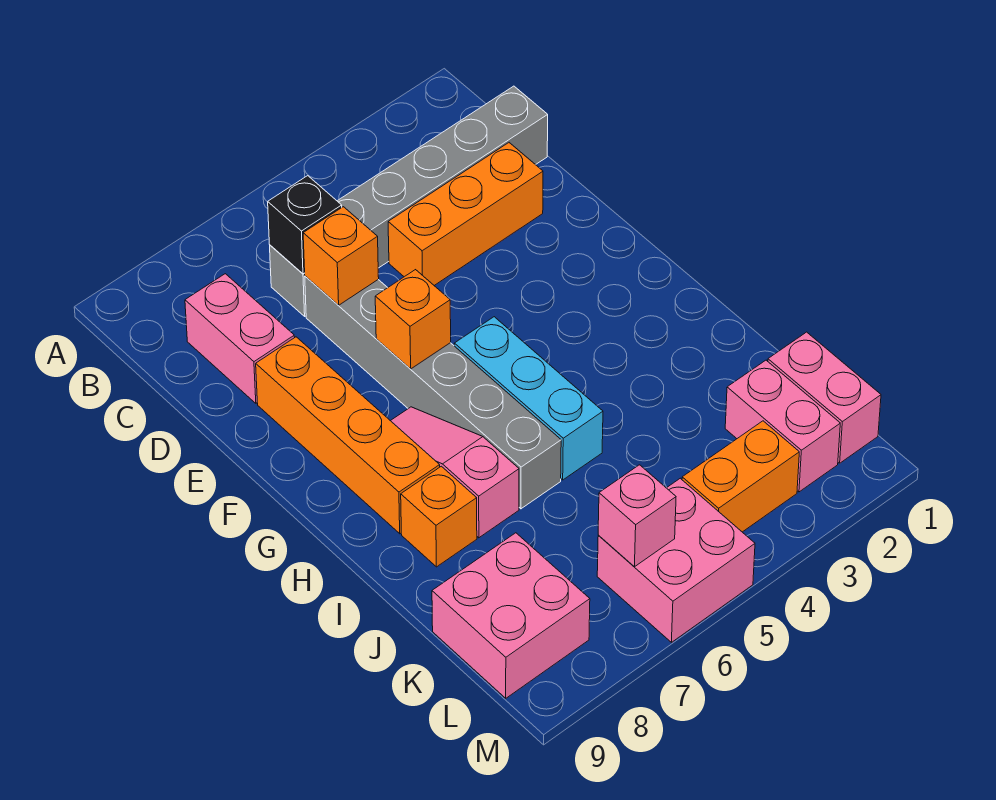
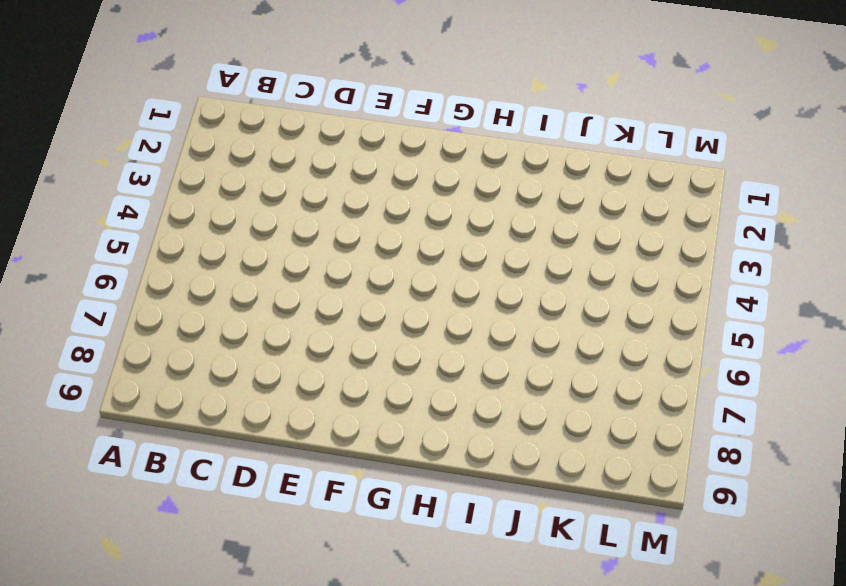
none -> grey brick C1:C6 level 1
none -> pink brick C8:D8 level 1
none -> orange brick D2:D4 level 1

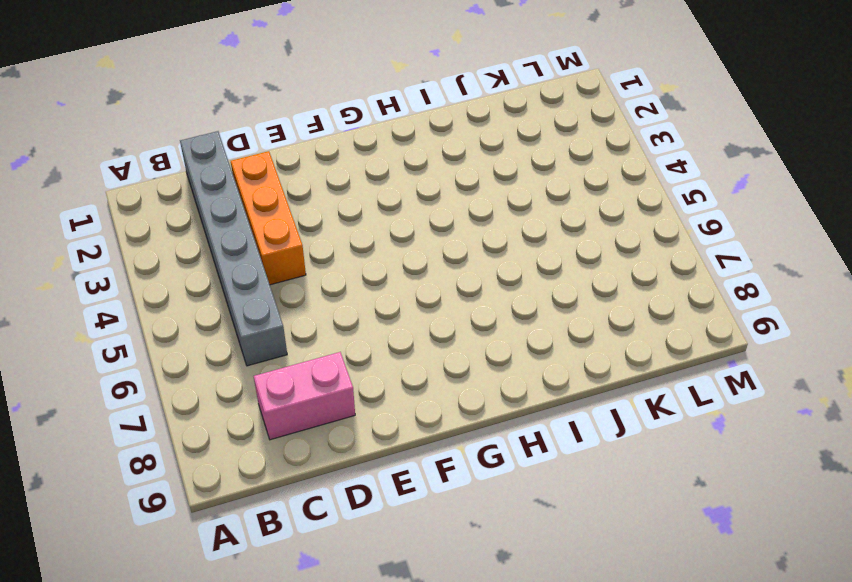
none -> grey brick D6:I6 level 1
none -> orange brick E8:H8 level 1
none -> cyan brick G5:I5 level 1

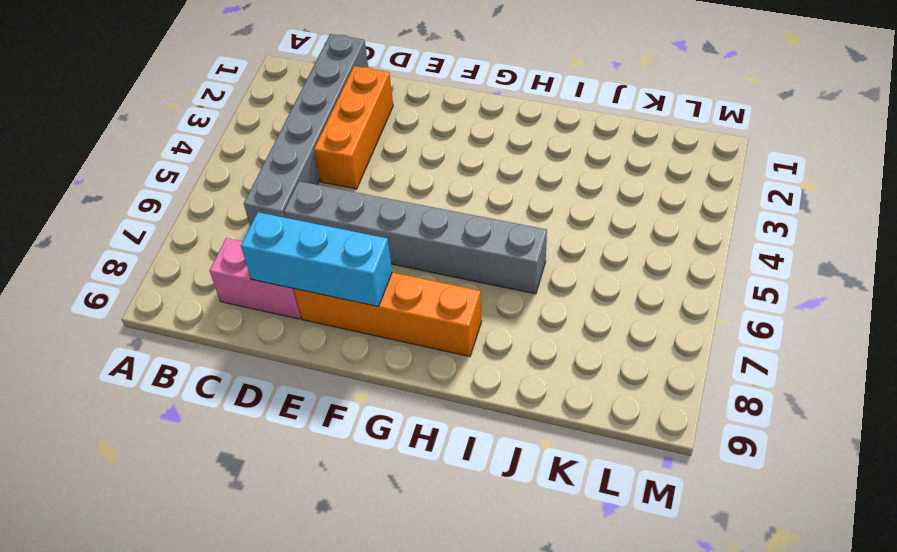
cyan brick D8:F8 level 2 -> cyan brick G5:I5 level 1
none -> pink slope G7:I7 level 1 top I
none -> orange brick I8 level 1
none -> pink brick K1:L1 level 1

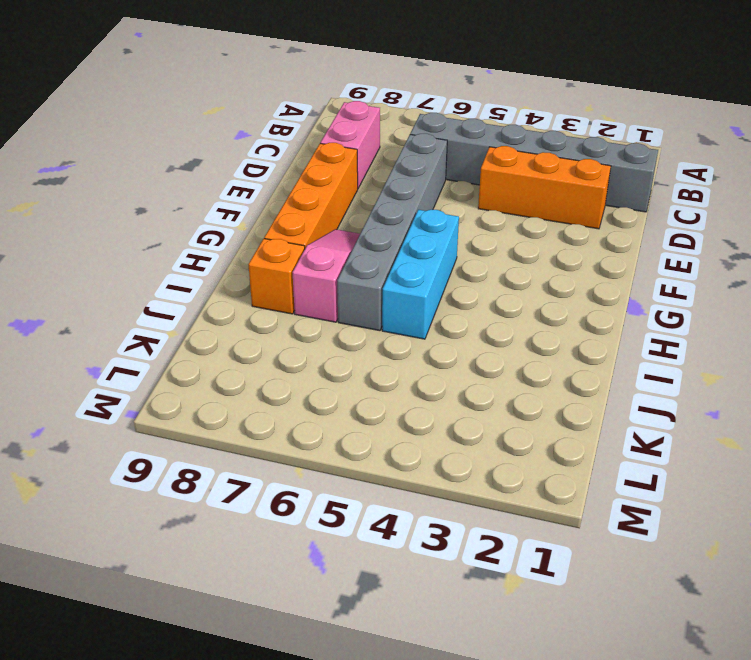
none -> pink brick K1:L1 level 1
none -> pink brick K2:L2 level 1
none -> pink brick K8:L9 level 1

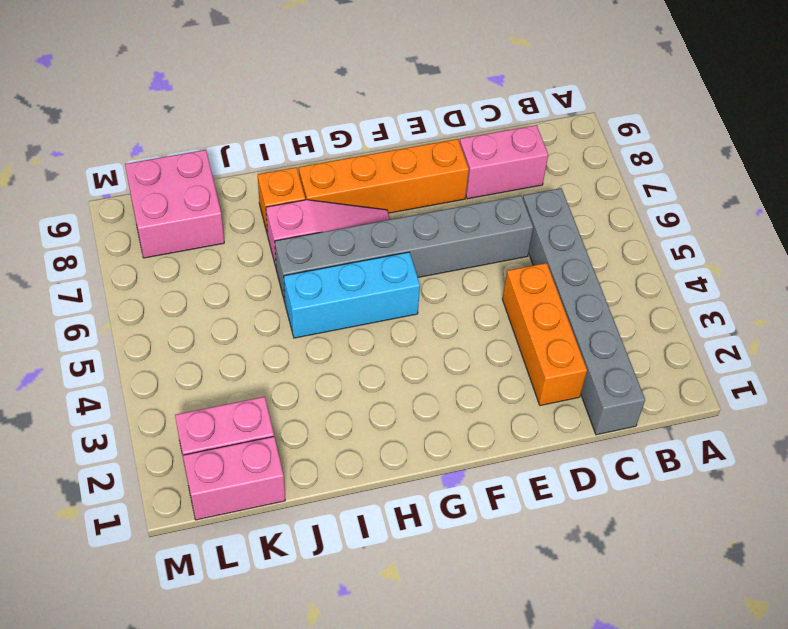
none -> orange brick L3:L4 level 1
none -> pink brick L5:M6 level 1
none -> black brick C6 level 2

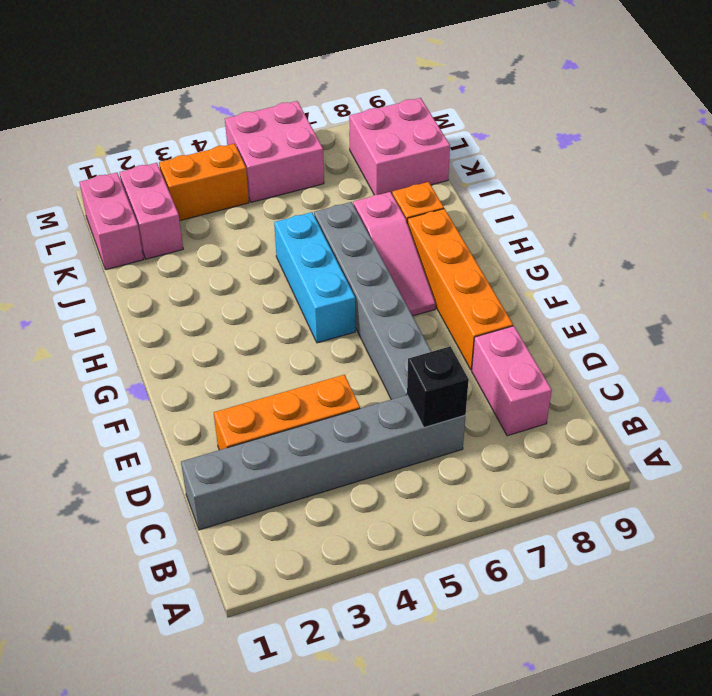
none -> orange brick D6 level 2
none -> orange brick F6 level 2
none -> pink brick L6 level 2

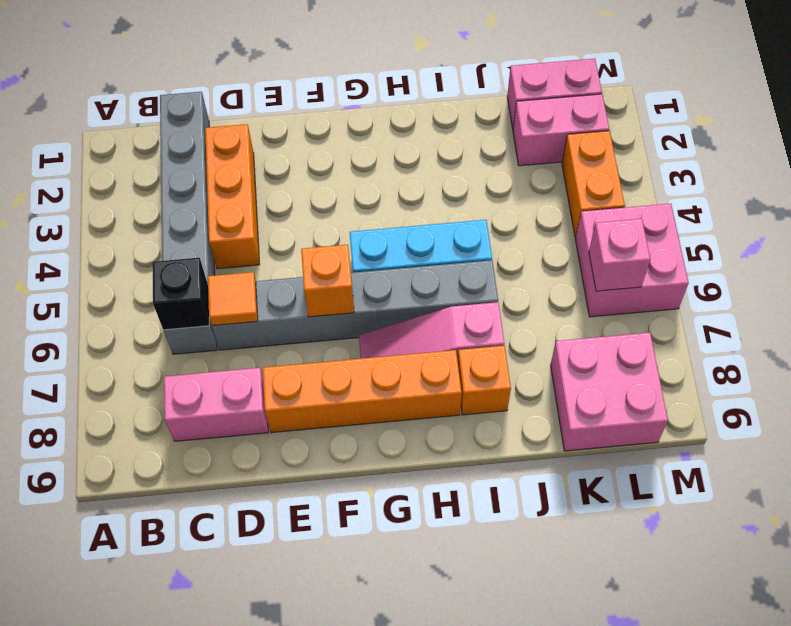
orange tile D6 level 2 -> orange brick D6 level 2

